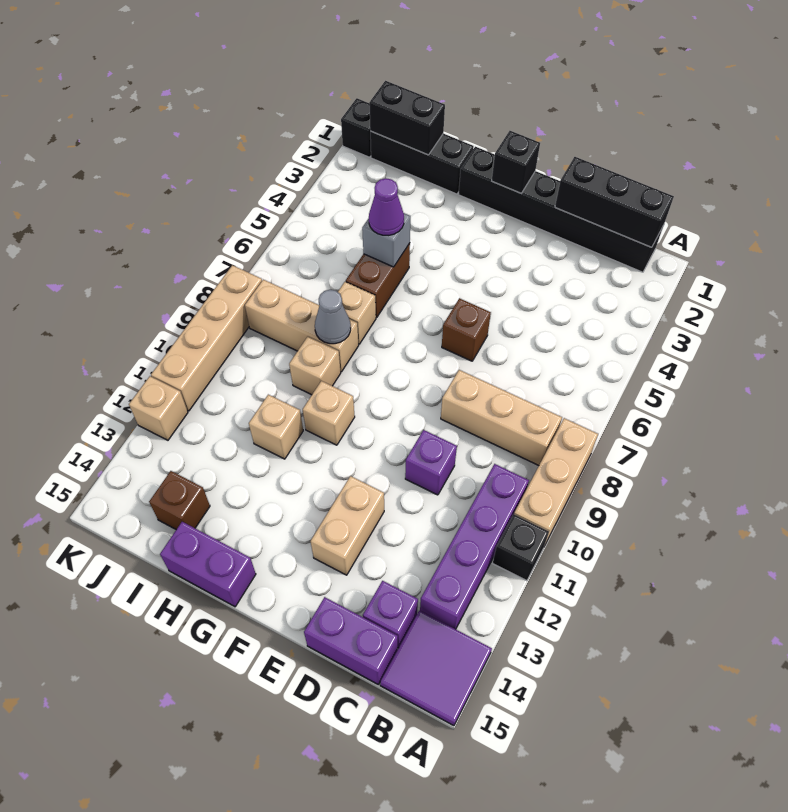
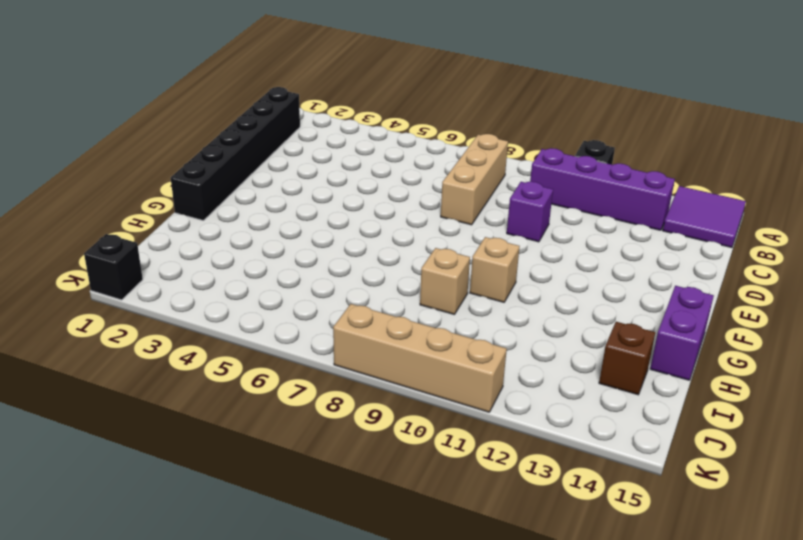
none -> tan brick A8:A10 level 1
none -> purple brick C14 level 1
none -> purple brick C15:D15 level 1

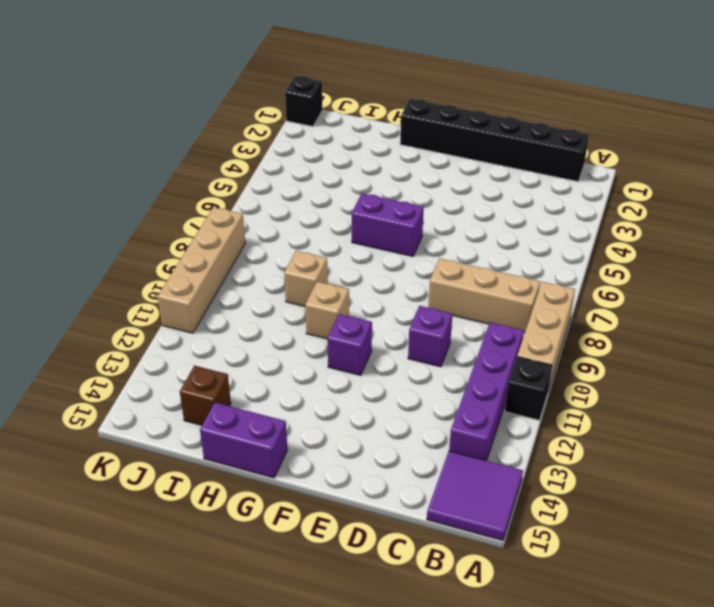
purple brick F6:G6 level 1 -> purple brick C15:D15 level 1
purple brick F11 level 1 -> purple brick C14 level 1
none -> brown brick E6 level 1
none -> tan brick E12:E13 level 1
none -> black brick H1:J1 level 1

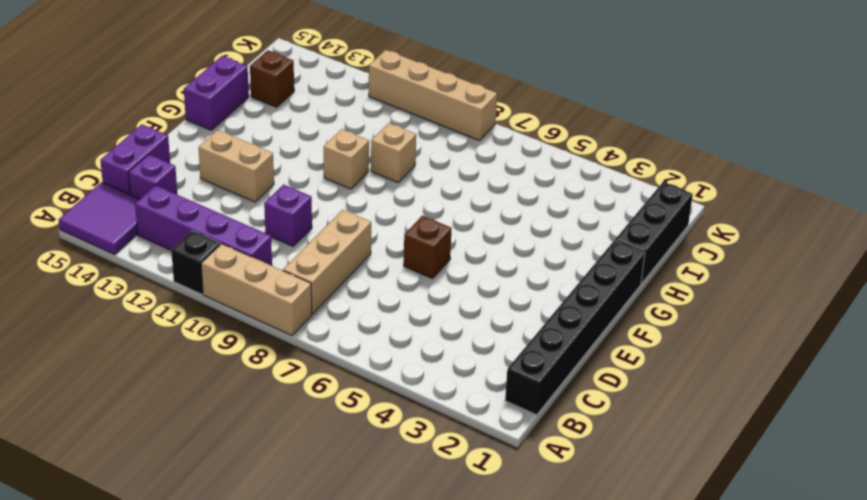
none -> brown brick H5:H6 level 1
none -> tan brick H7 level 1
none -> tan brick H8:J8 level 1

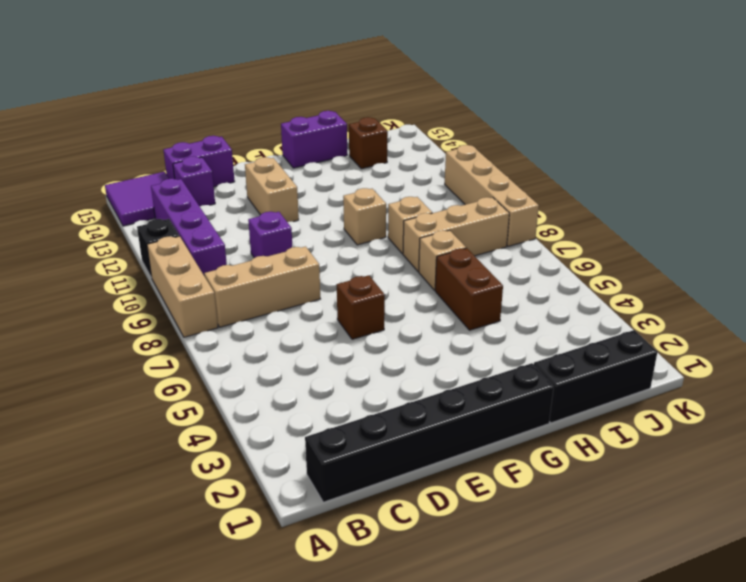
none -> tan brick H11 level 1
none -> black brick K1 level 1
none -> tan brick K12 level 1

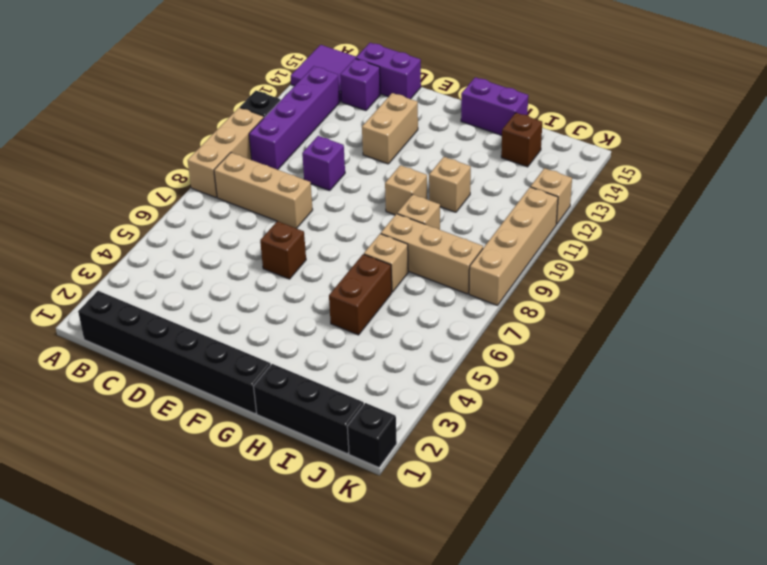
none -> black brick B1:D1 level 2
none -> black brick F1 level 2
none -> grey brick H5 level 2

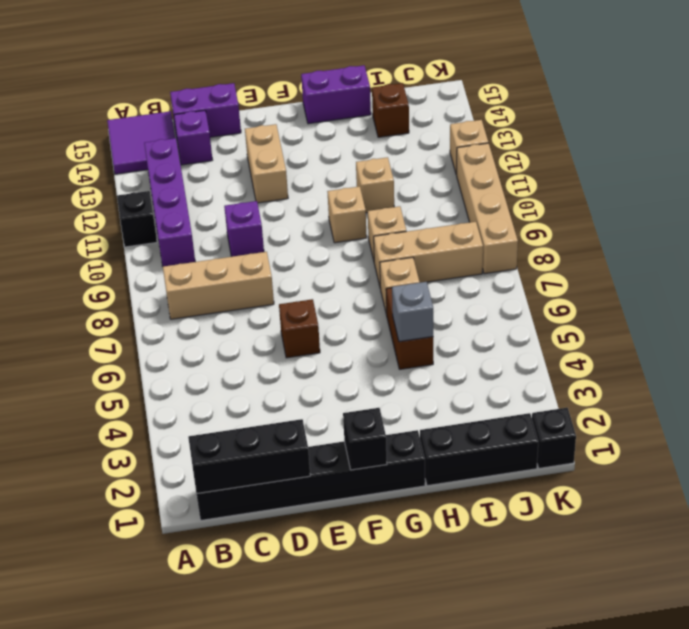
none -> tan brick A8:A10 level 1
none -> grey cone H8 level 2
none -> black brick I1:J1 level 2

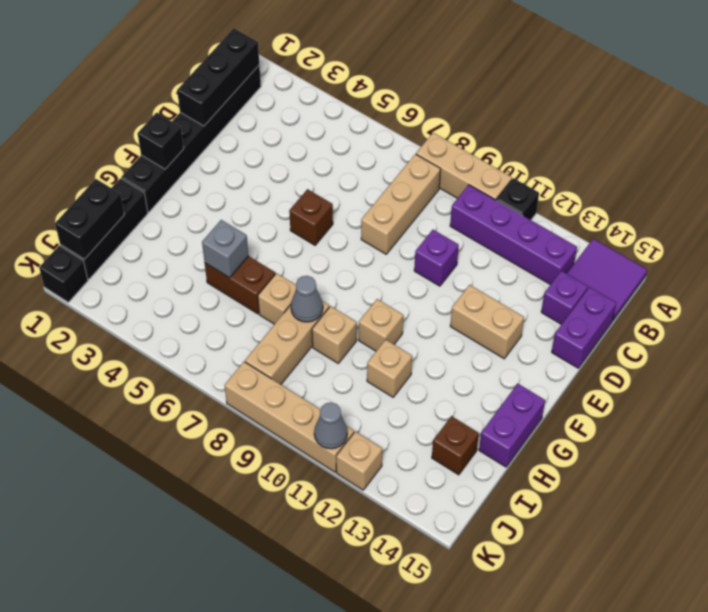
grey cone K11 level 2 -> none
none -> purple cone H5 level 3

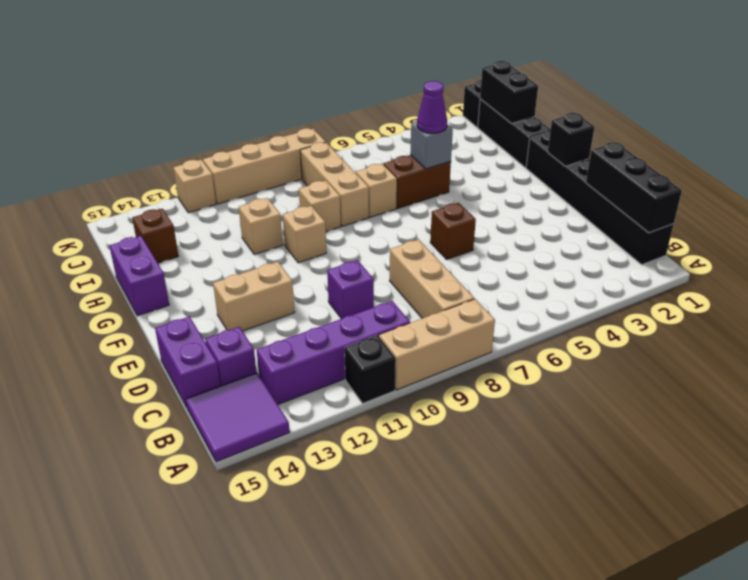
none -> grey cone H8 level 2

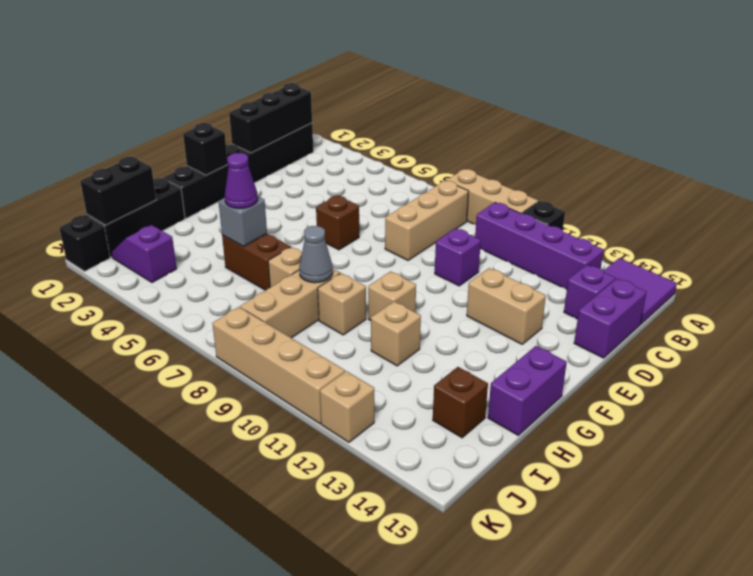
purple slope J2:J3 level 1 top 3 -> none

